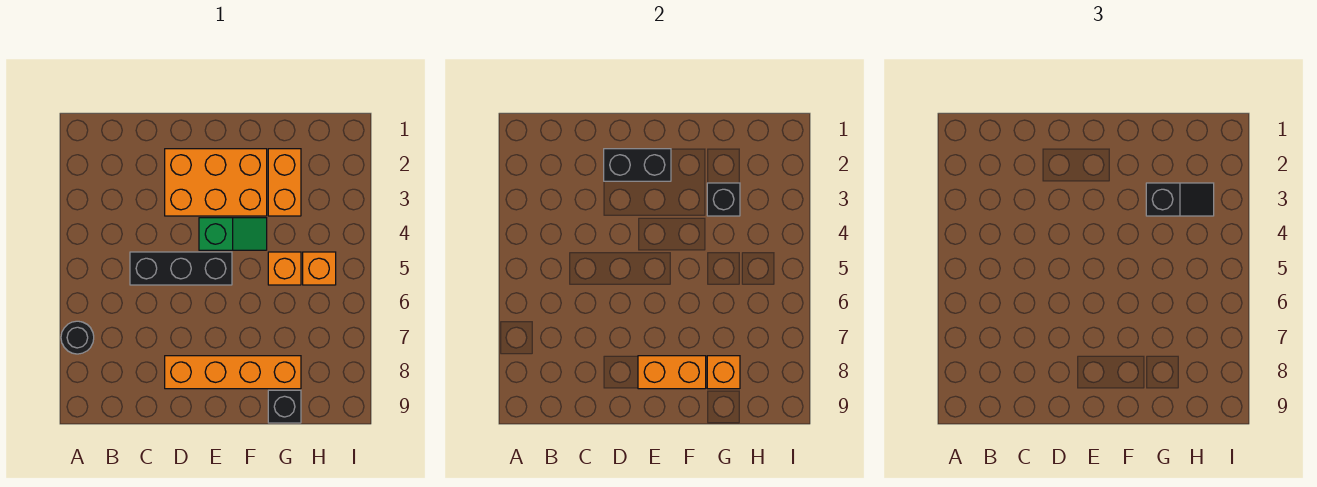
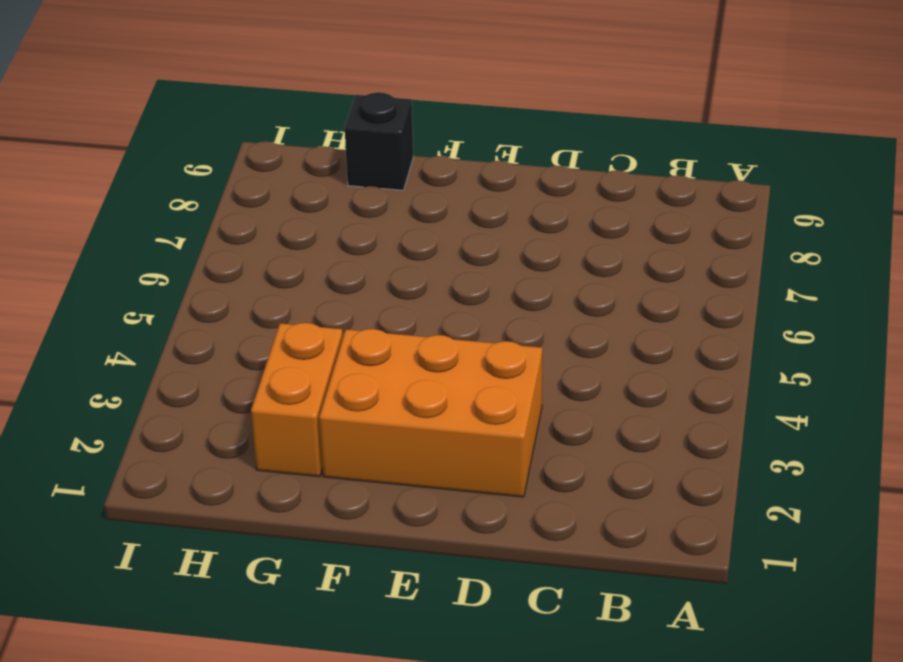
none -> black round brick A7 level 1
none -> black brick C5:E5 level 1
none -> orange brick D8:G8 level 1

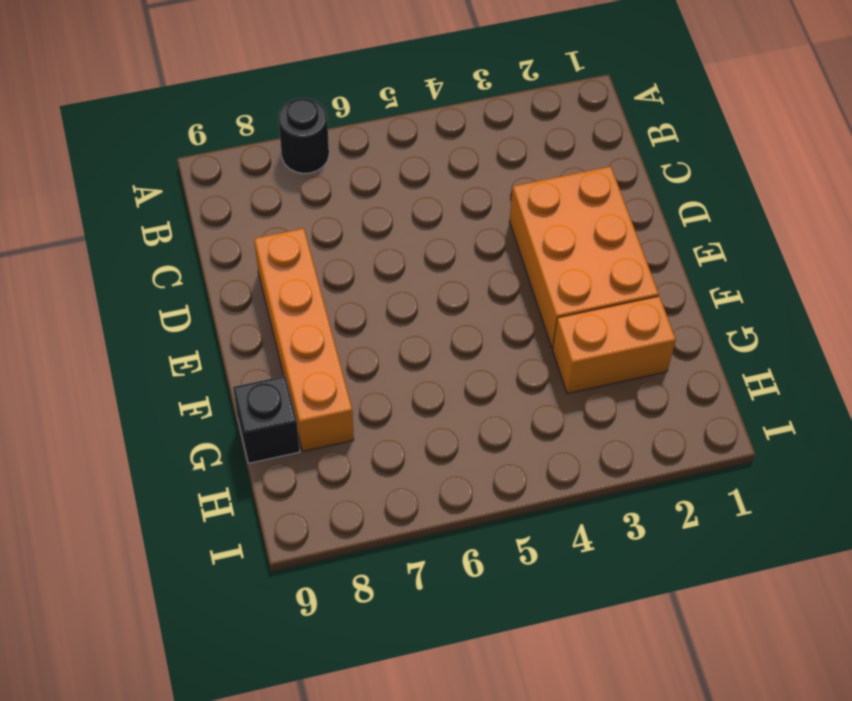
none -> black brick C5:E5 level 1
none -> green slope E4:F4 level 1 top E
none -> orange brick G5 level 1

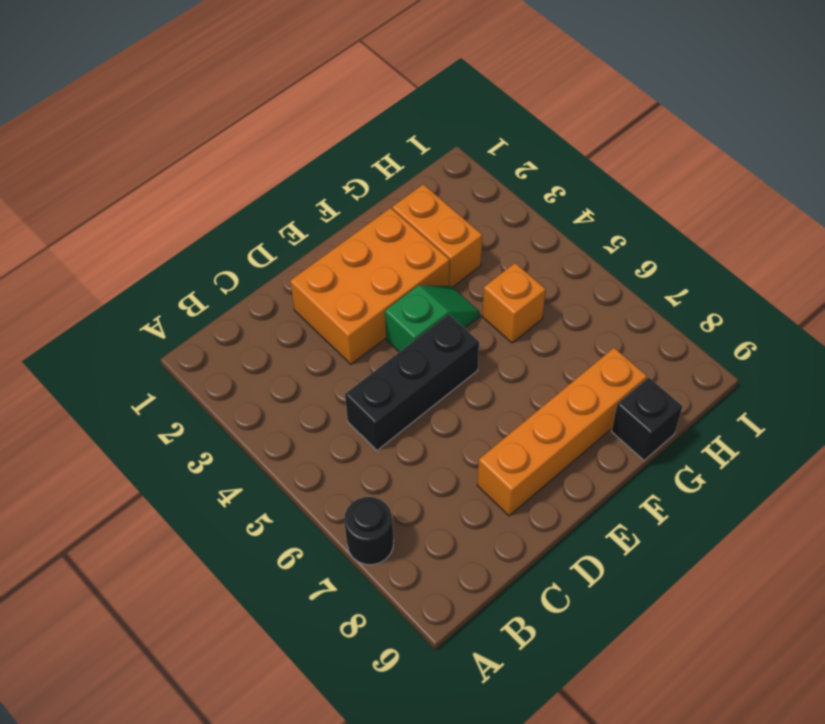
none -> orange brick H5 level 1
none -> black brick D2:E2 level 2
none -> orange brick E8:F8 level 2

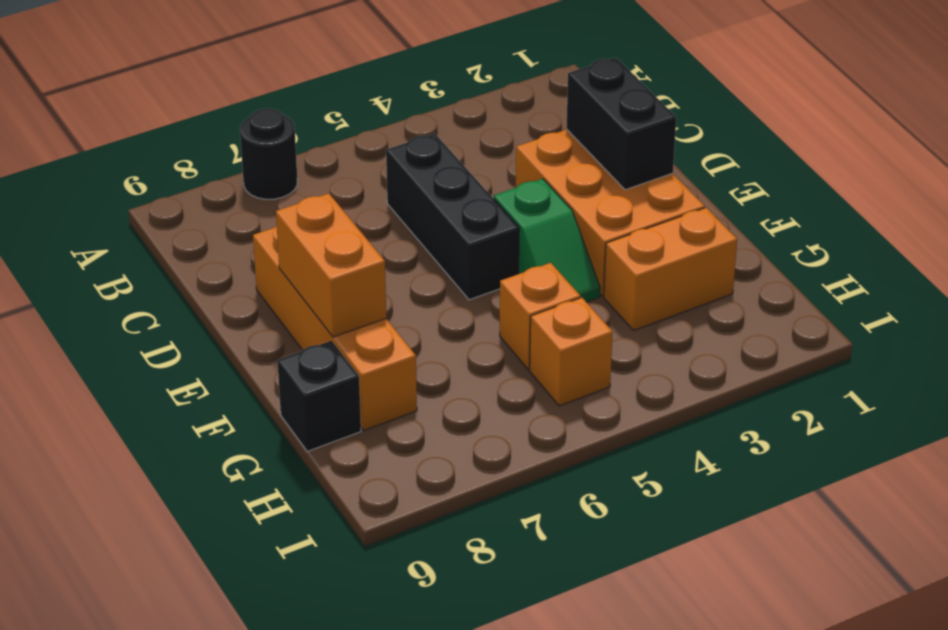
none -> black brick G3 level 2
none -> orange brick G8 level 2
none -> black slope G3:H3 level 3 top G

